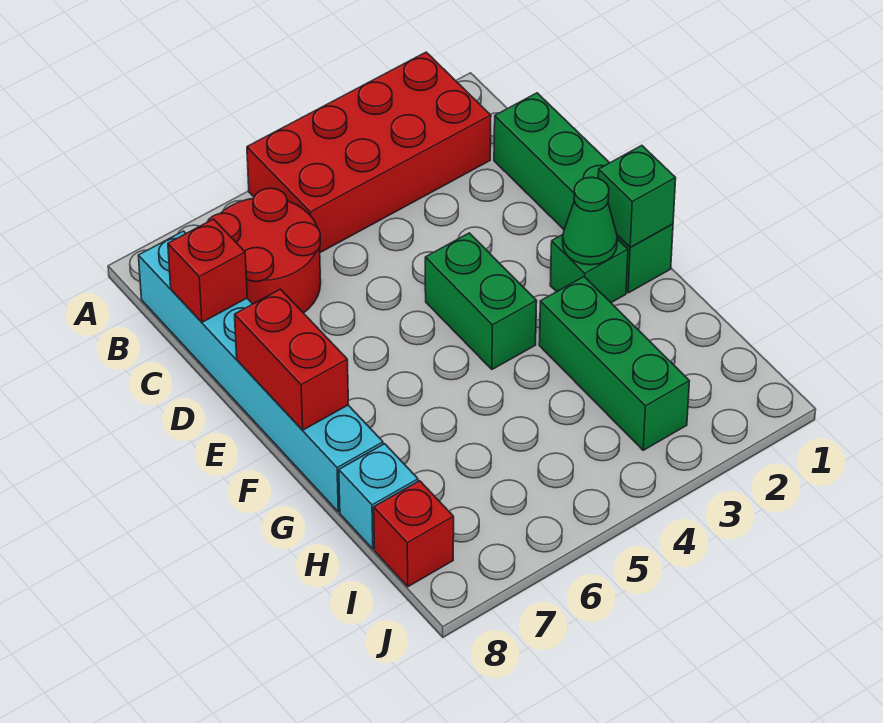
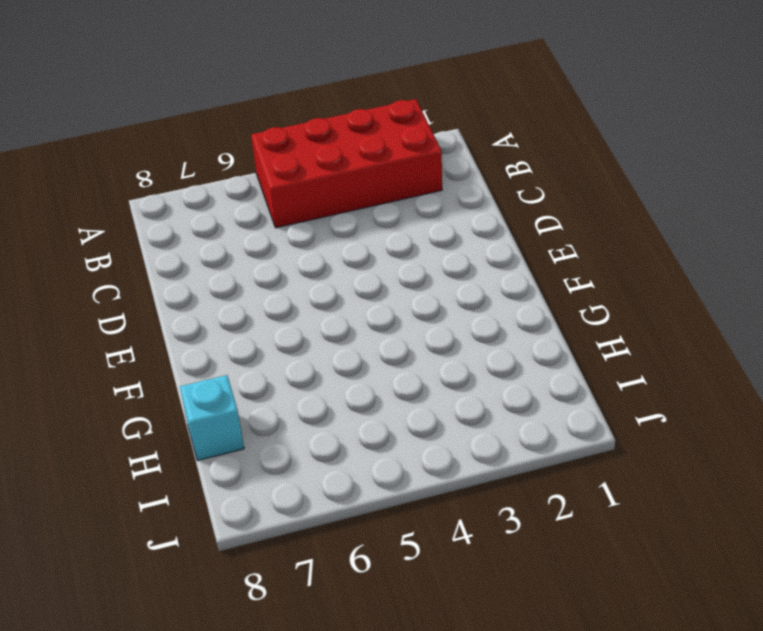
none -> red round brick B6:C7 level 1
none -> cyan brick B8:G8 level 1
none -> green brick C1:F1 level 1

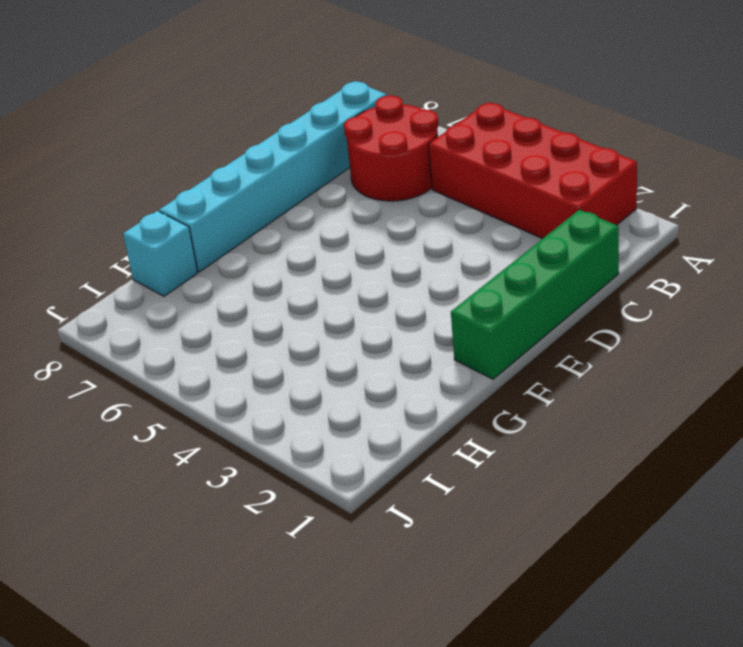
none -> green brick E4:F4 level 1
none -> green brick F2 level 1
none -> green brick G3:I3 level 1

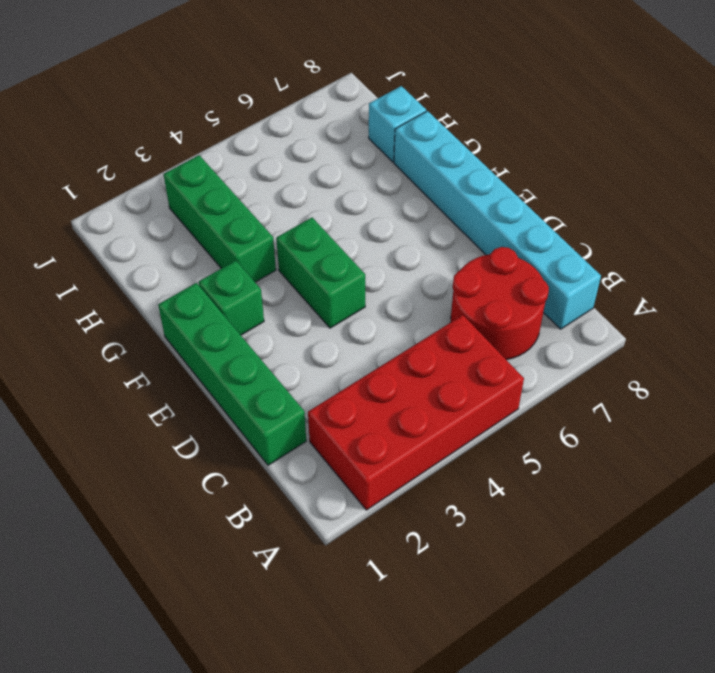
none -> red brick I8 level 1
none -> red brick C8 level 2
none -> red brick E8:F8 level 2

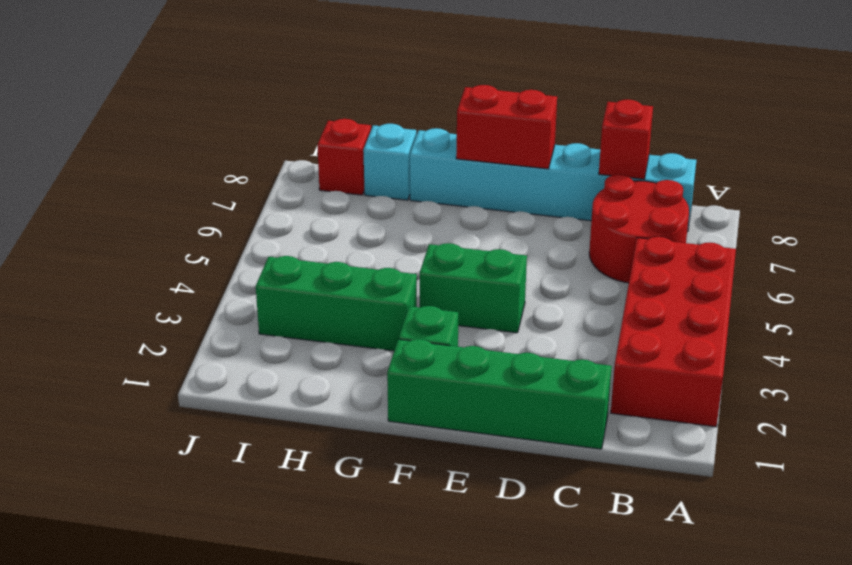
none -> green brick F1 level 2
none -> green cone F2 level 2

